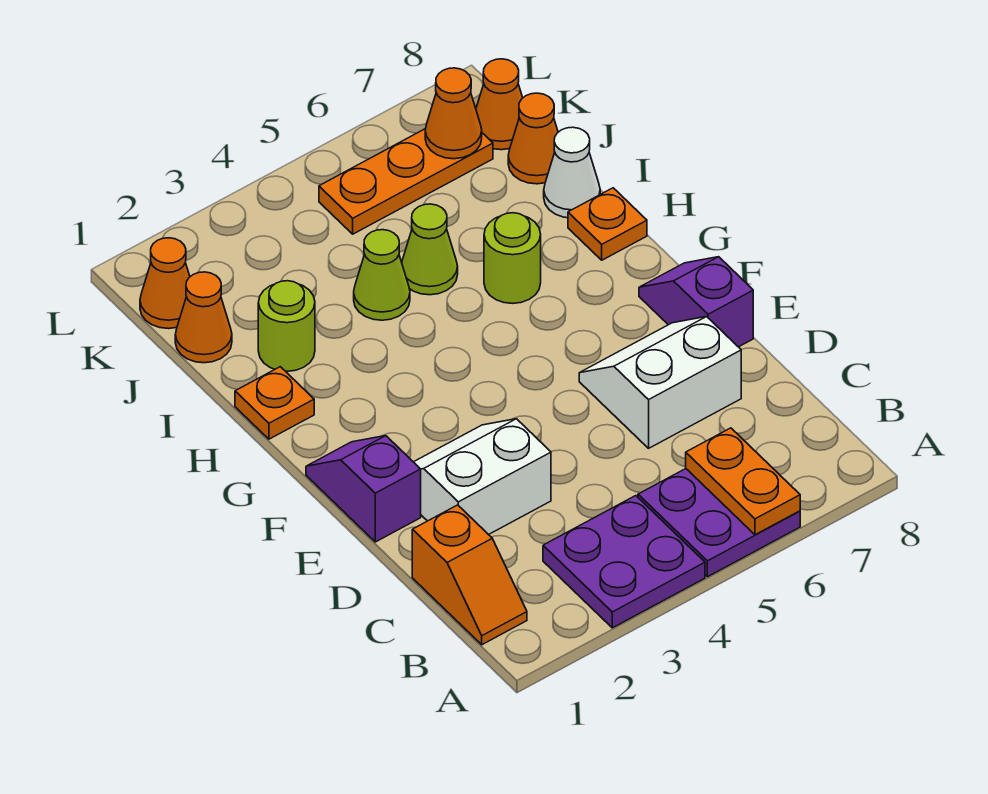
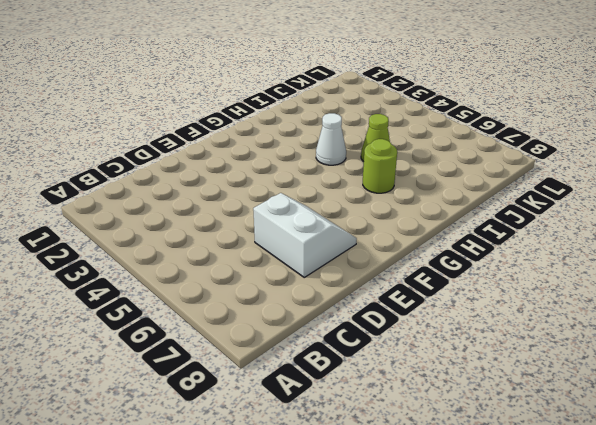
white cone H4 level 1 -> white cone I8 level 1
none -> purple plate A3:B4 level 1
none -> purple plate A5:B6 level 1
none -> orange slope B1:C1 level 1 top C

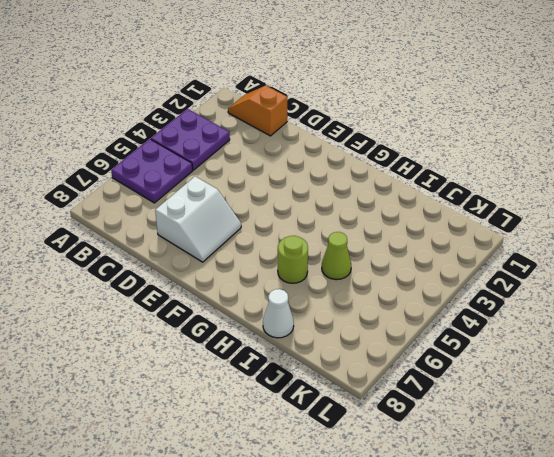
none -> white slope D2:E3 level 1 top D
none -> purple slope E1:F1 level 1 top E
none -> purple slope E8:F8 level 1 top E

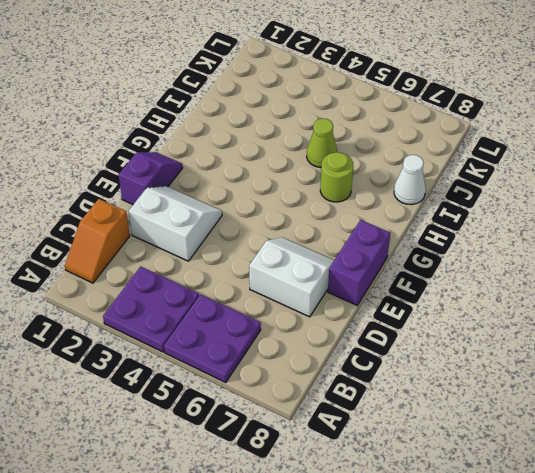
purple brick E8:F8 level 1 -> purple slope E8:F8 level 1 top E
none -> orange plate H1 level 1
none -> orange plate H8 level 1
none -> lime round brick I2 level 1

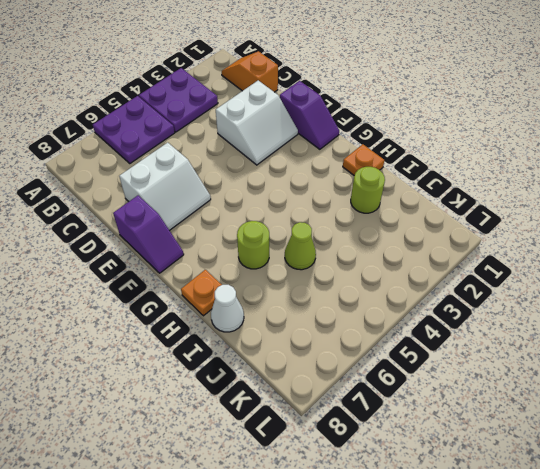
none -> lime cone I4 level 1
none -> orange cone J1 level 1
none -> orange cone J8 level 1

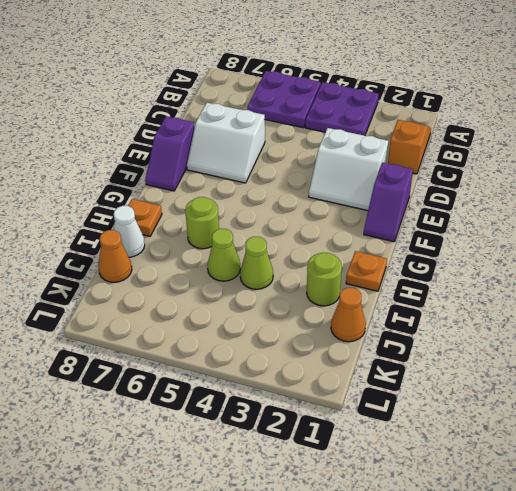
none -> orange cone K1 level 1
none -> orange plate K5:K7 level 1
none -> orange cone K8 level 1

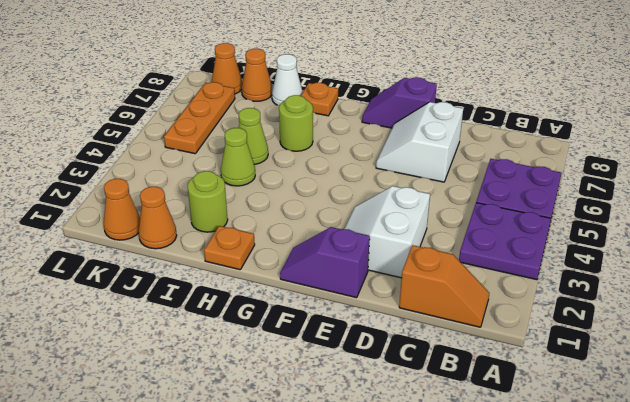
none -> orange plate A6:B6 level 2
none -> orange cone K7 level 2

